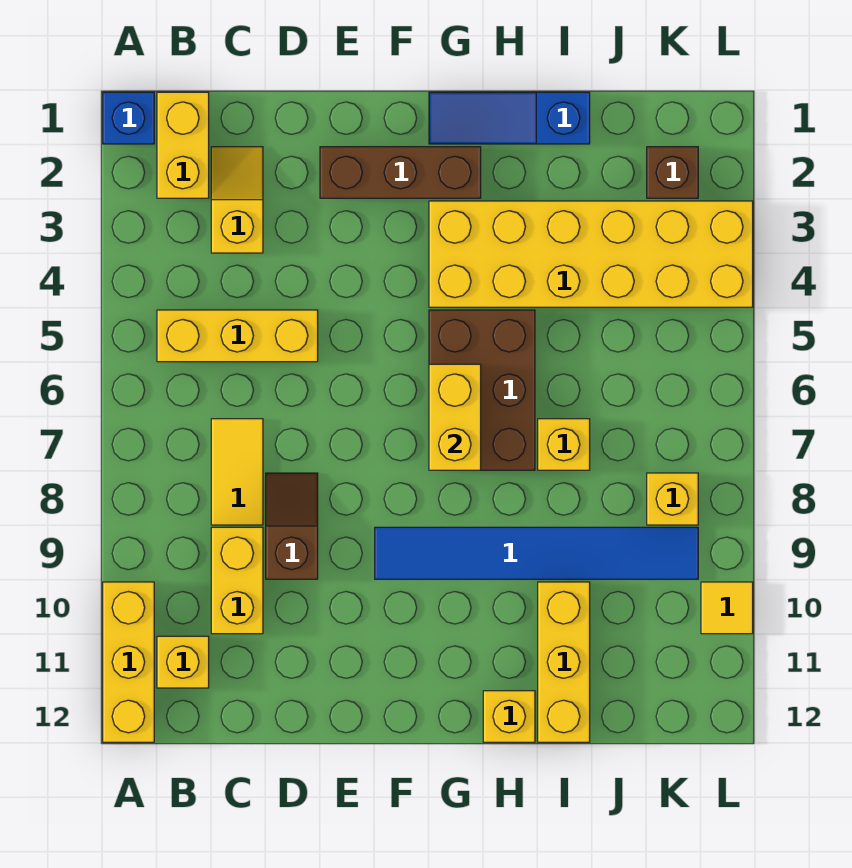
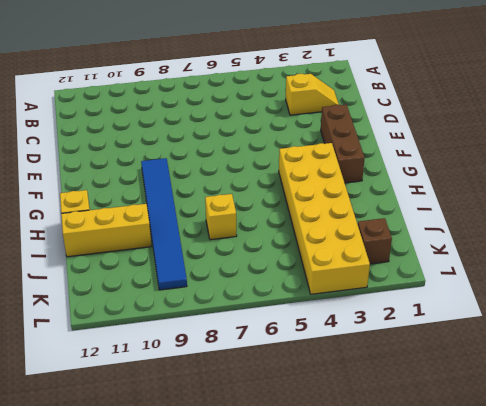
none -> blue brick A1 level 1
none -> yellow brick A10:A12 level 1
none -> yellow brick B1:B2 level 1

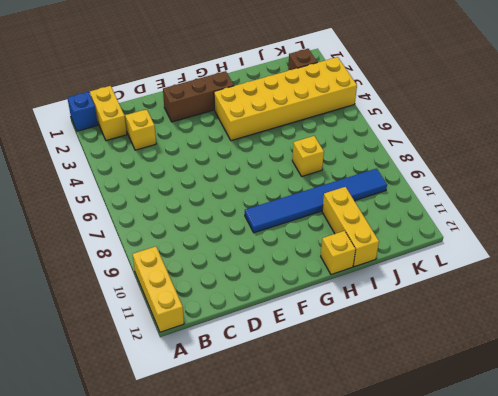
none -> yellow brick B5:D5 level 1
none -> yellow brick B11 level 1
none -> yellow tile C7:C8 level 1

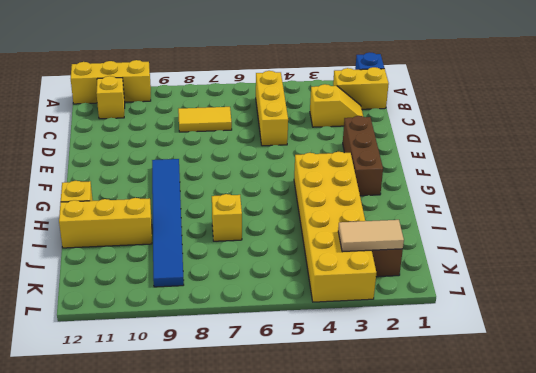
tan tile K2:K3 level 2 -> none
none -> yellow brick C9:C10 level 1
none -> brown slope D8:D9 level 1 top 9
none -> blue slope G1:I1 level 1 top I

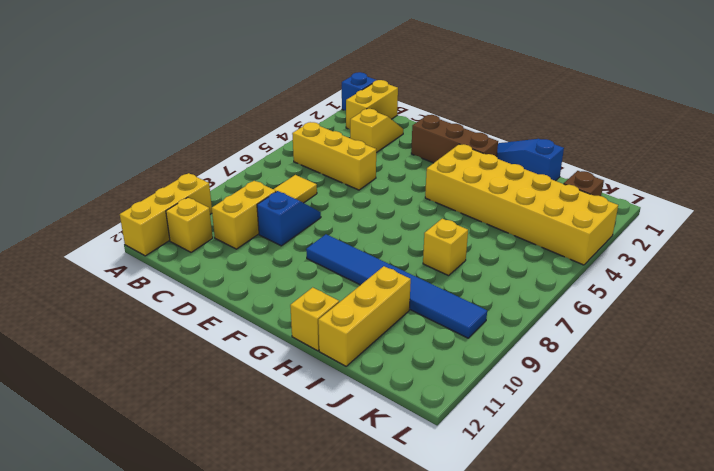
blue slope D8:D9 level 1 top 9 -> brown slope D8:D9 level 1 top 9
none -> brown brick G5:H7 level 1
none -> yellow brick K8 level 1
none -> yellow tile L10 level 1

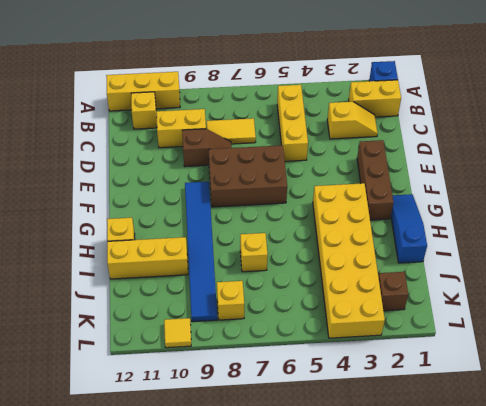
brown brick E6:F8 level 1 -> brown brick G5:H7 level 1
none -> yellow brick G6:G7 level 2

